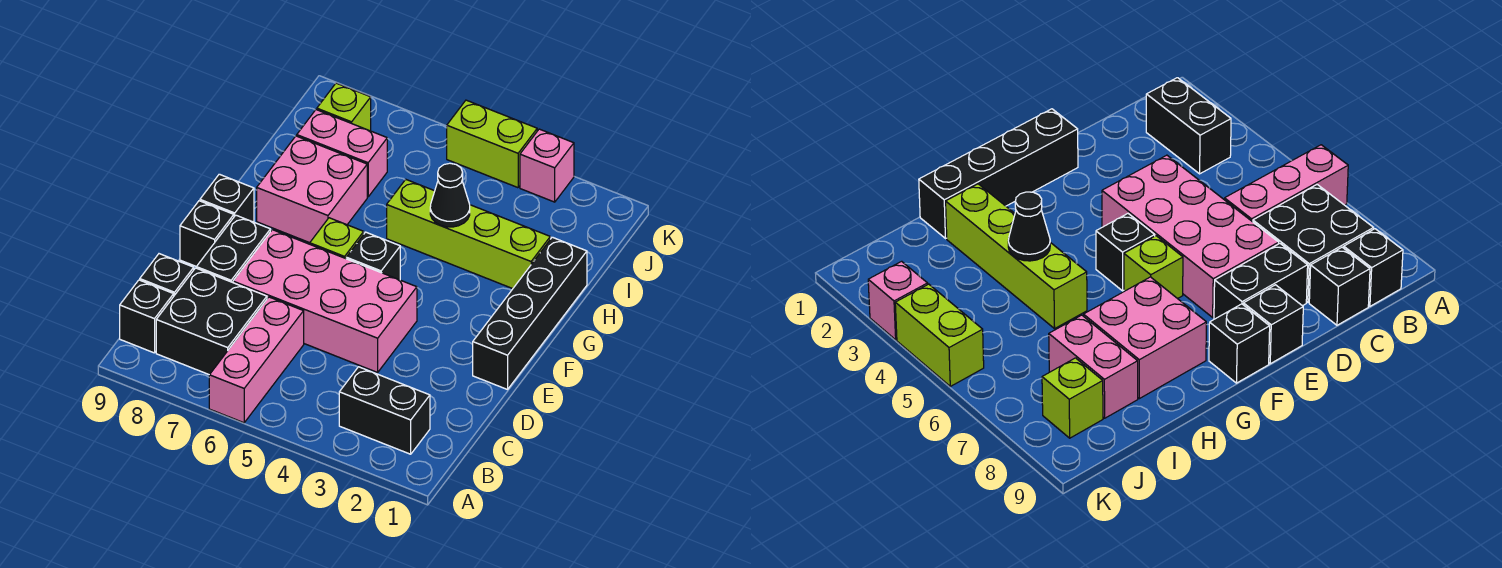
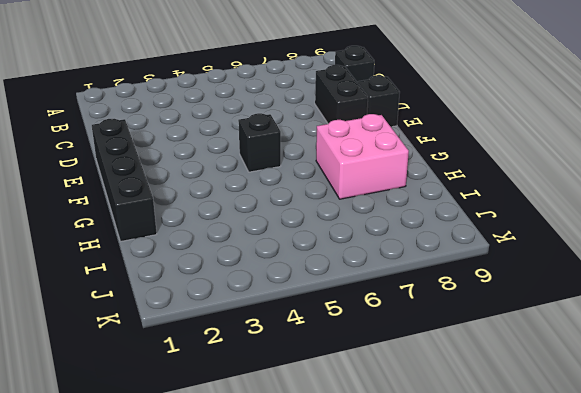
none -> pink brick A6:C6 level 1
none -> black brick B2:B3 level 1
none -> black brick B7:C8 level 1

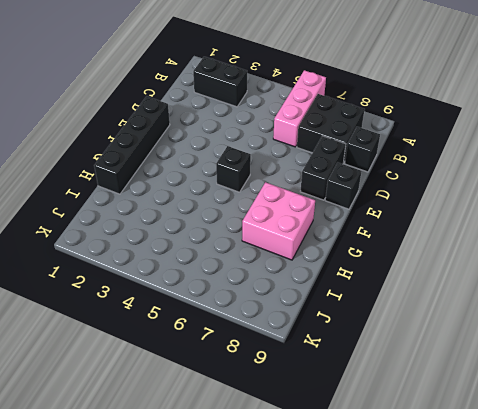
none -> black brick B9 level 1
none -> pink brick D4:E7 level 1
none -> lime brick F6 level 1

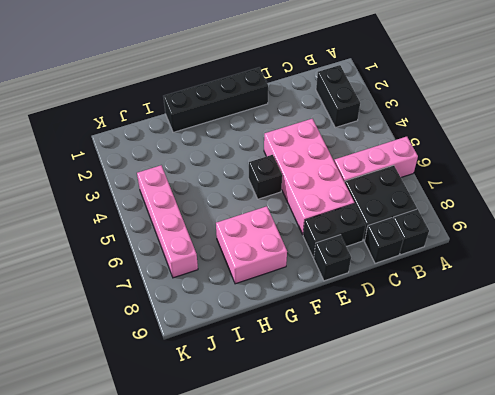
pink brick J4:J7 level 1 -> none
none -> lime brick F6 level 1
none -> black brick F9 level 1
none -> lime brick H2:H5 level 1

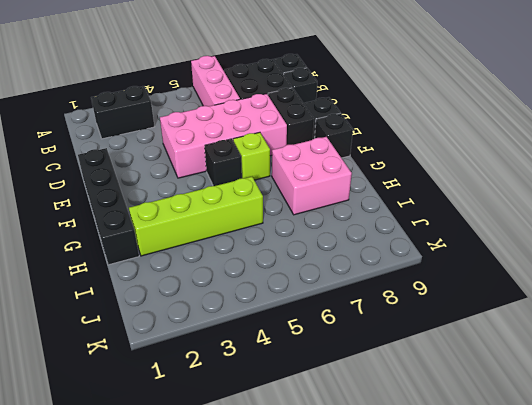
none -> pink brick I7:I8 level 1
none -> lime brick J8 level 1
none -> pink brick K3 level 1

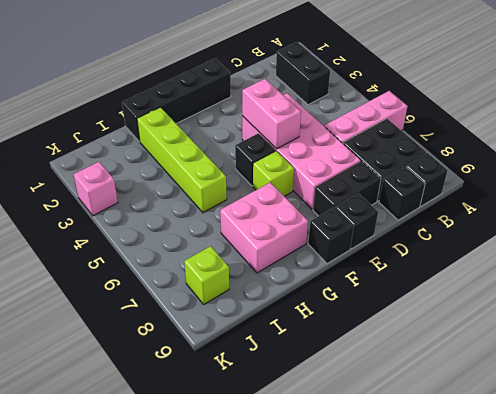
pink brick E4:E5 level 2 -> pink brick I7:I8 level 1
none -> lime brick K4:K5 level 1
none -> black cone H4 level 2

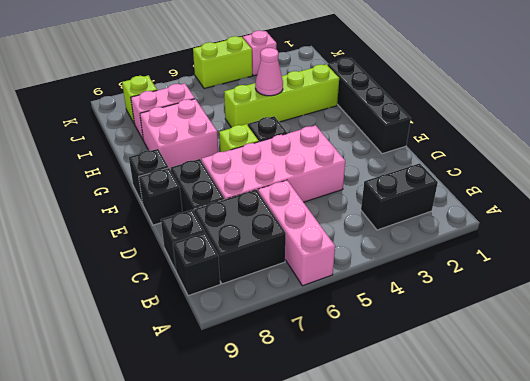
pink cone H4 level 2 -> black cone H4 level 2

